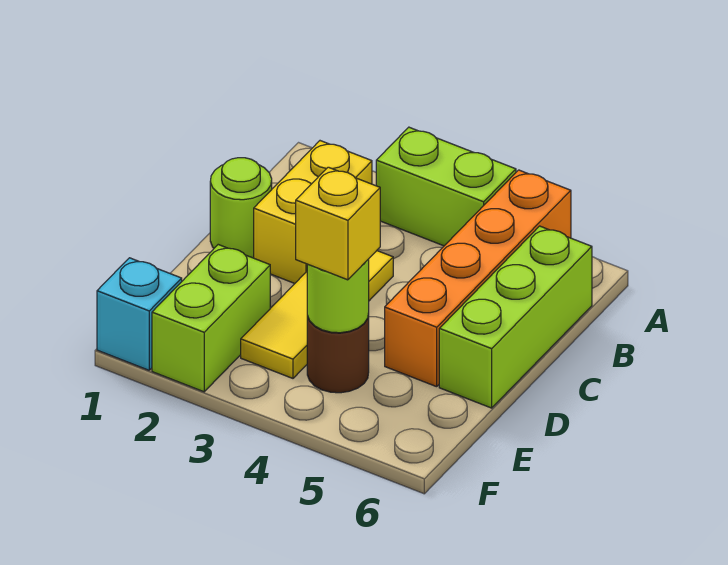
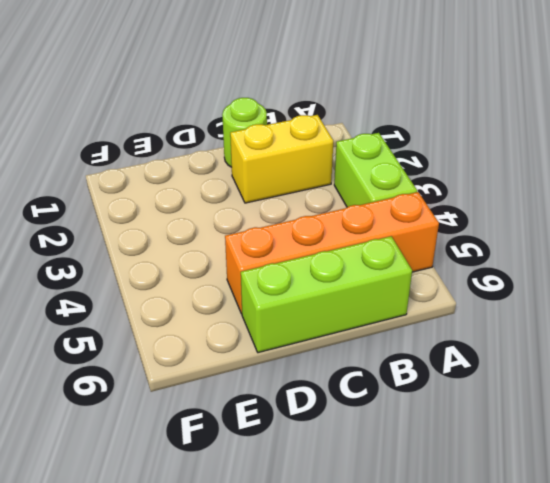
none -> yellow tile C3:E3 level 1
none -> lime brick E2:F2 level 1

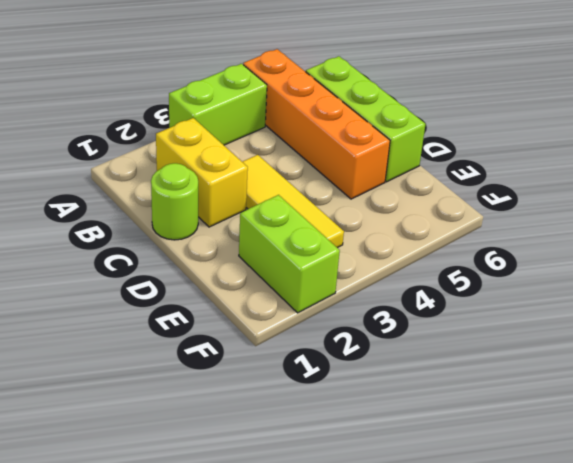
none -> brown round brick E4 level 1
none -> cyan brick F1 level 1

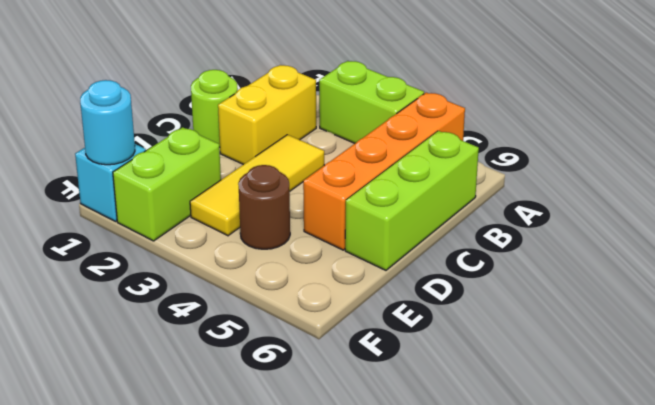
cyan round brick F1 level 2 -> none
none -> lime round brick E4 level 2
none -> yellow brick E4 level 3

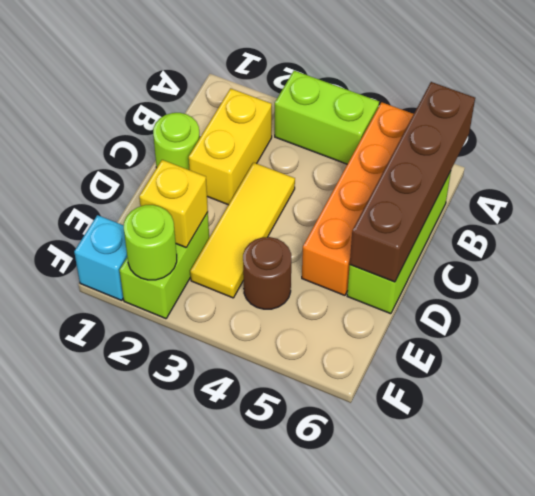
brown brick A6:D6 level 2 -> none
yellow brick E2 level 2 -> yellow brick E4 level 3
lime round brick F2 level 2 -> lime round brick E4 level 2

